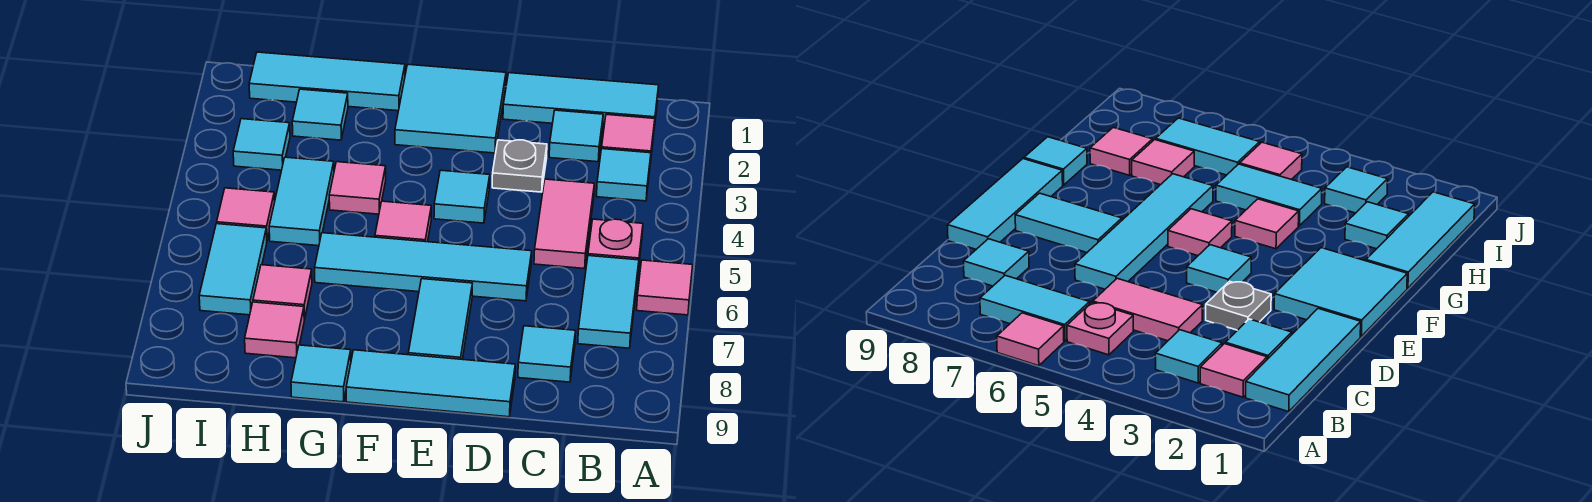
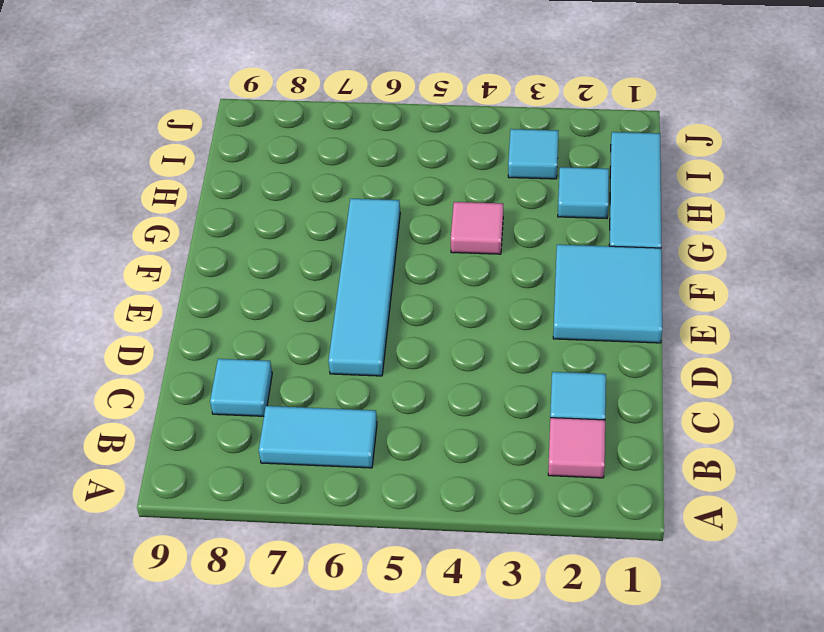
none -> pink tile A6 level 1
none -> cyan tile B1:D1 level 1
none -> cyan tile B3 level 1

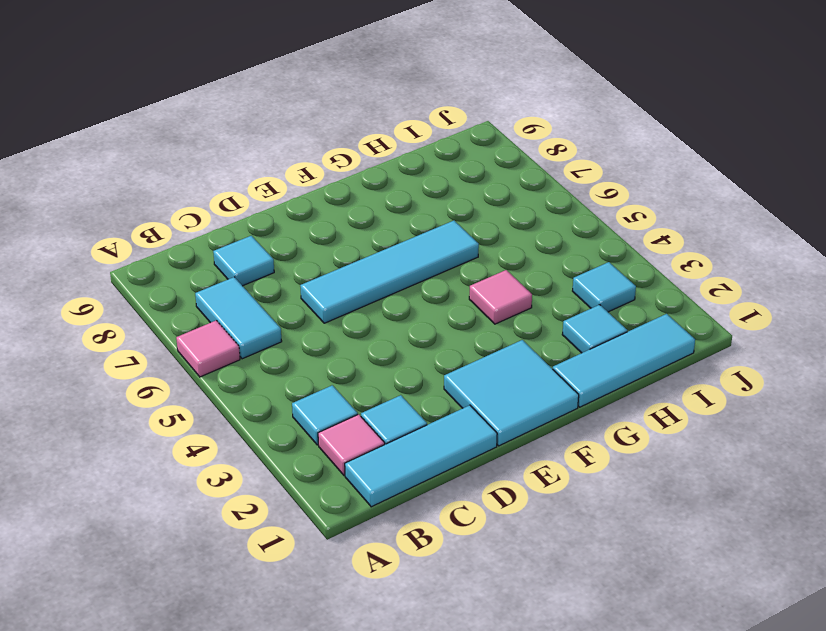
none -> pink plate B5 level 1
none -> pink tile C4:C5 level 1
none -> grey plate D3 level 1

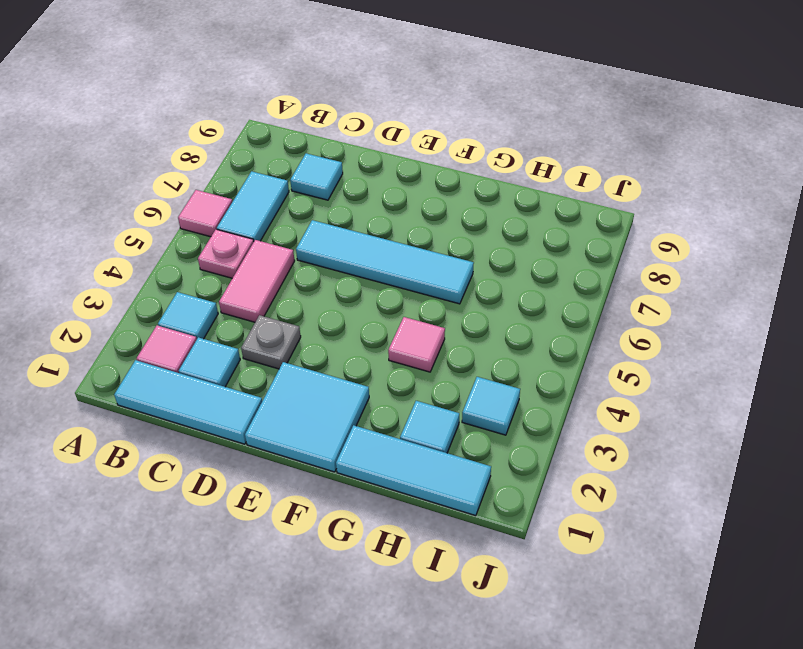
none -> cyan tile D9:F9 level 1
none -> cyan tile E4 level 1
none -> cyan tile E7:E8 level 1

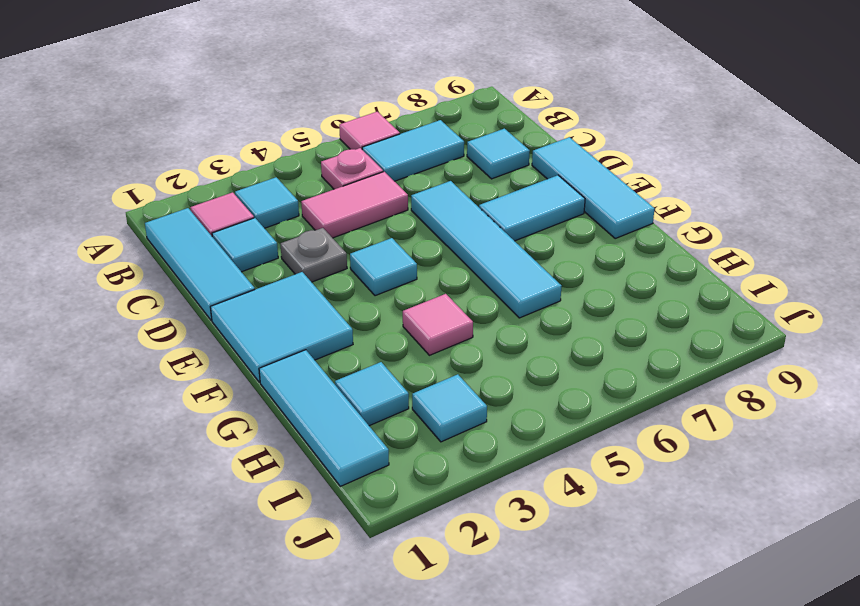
none -> pink tile F5 level 1
none -> cyan tile G9 level 1
none -> cyan tile H4:H5 level 1

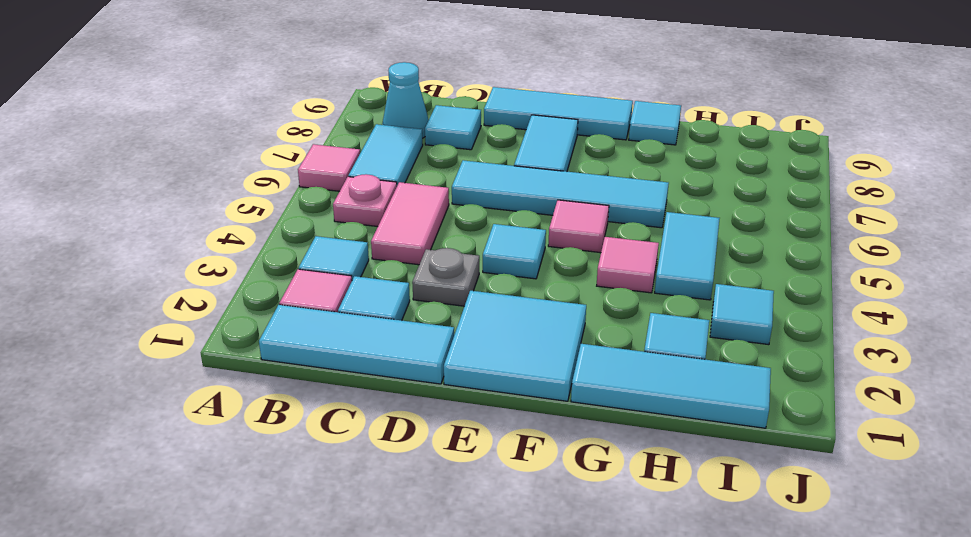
cyan cone B8 level 1 -> none
none -> pink tile H7 level 1
none -> pink tile H8 level 1
none -> pink tile I5 level 1

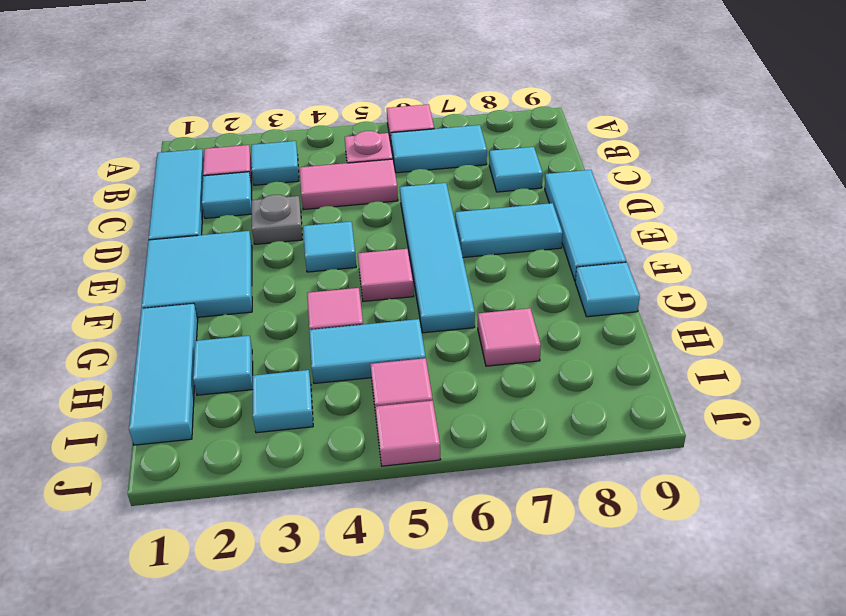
pink tile J5 level 1 -> pink tile H8 level 1
none -> cyan tile I6:I7 level 1

